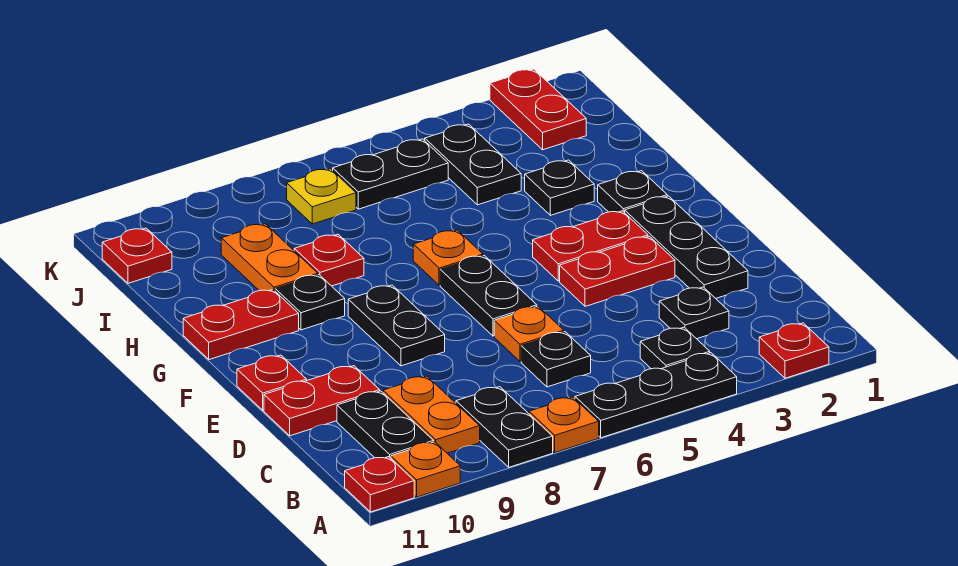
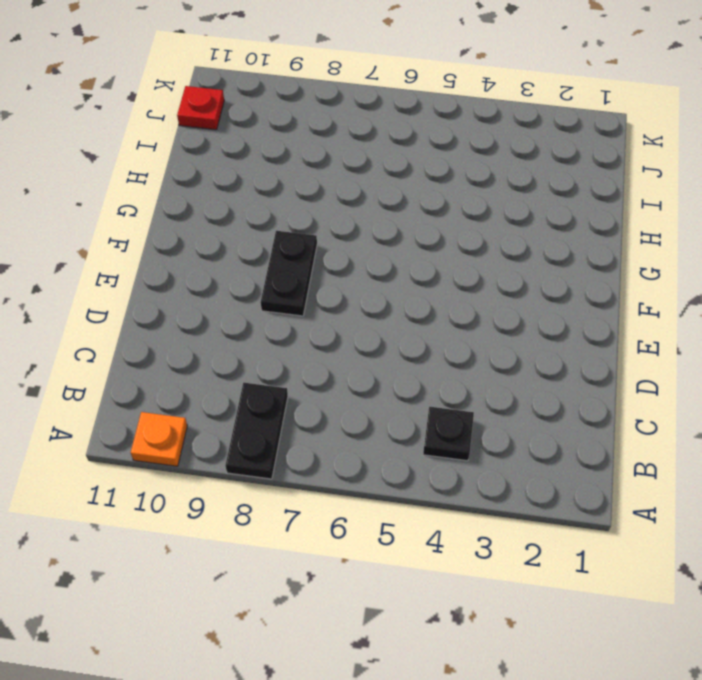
none -> red plate A2 level 1
none -> black plate A4:A6 level 1
none -> orange plate A7 level 1
none -> red plate A11 level 1

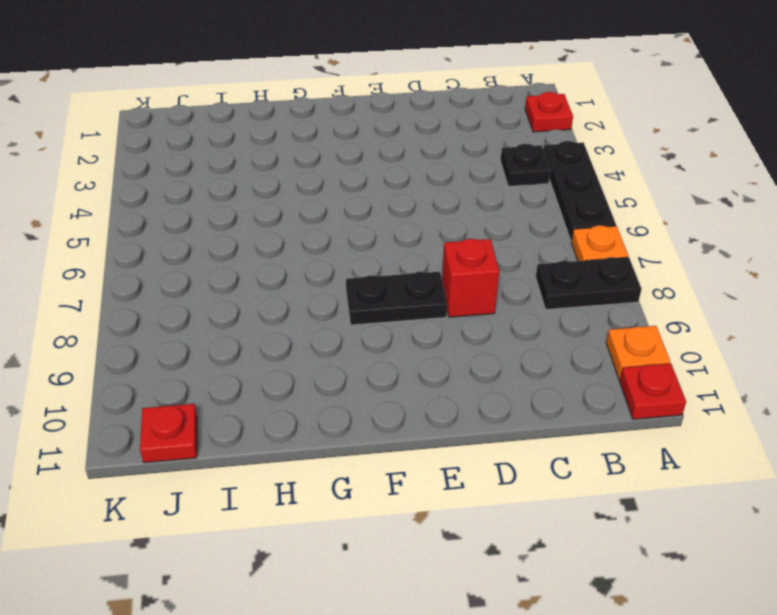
red brick D8 level 1 -> none
none -> orange plate B9:C9 level 1
none -> black plate B10:C10 level 1
none -> black plate C3 level 1
none -> black plate C6 level 1

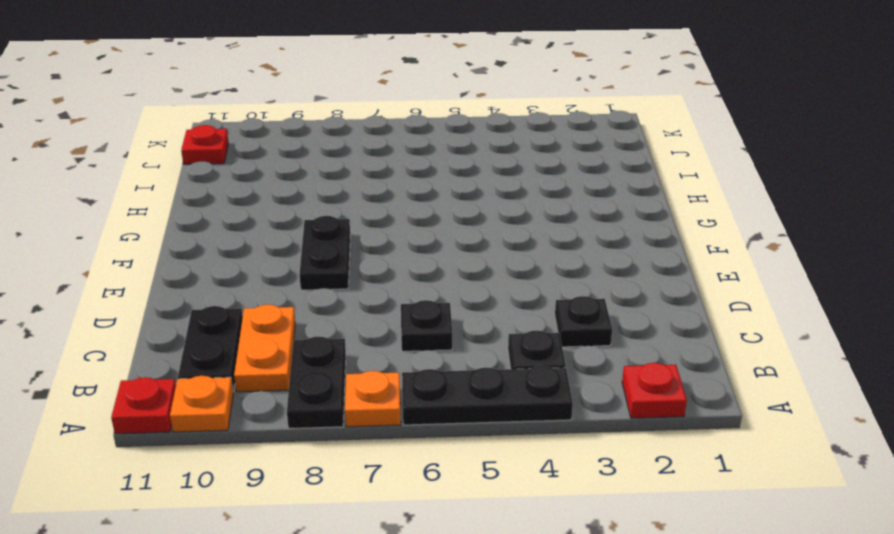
none -> black plate D2:F2 level 1
none -> orange plate D6 level 1
none -> red plate D10:D11 level 1
none -> red plate E3:E4 level 1

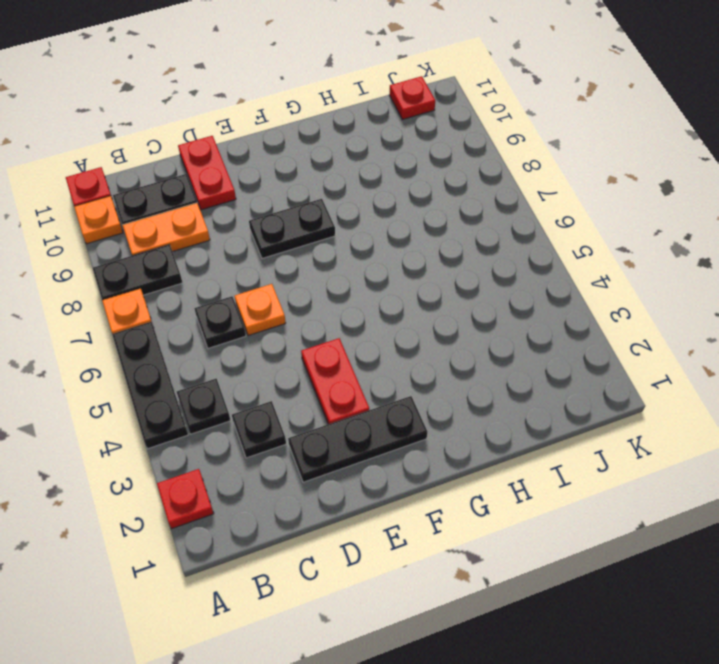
none -> black plate E6:F6 level 1
none -> red plate E11 level 1
none -> red plate F3:F4 level 1
none -> black plate G2 level 1

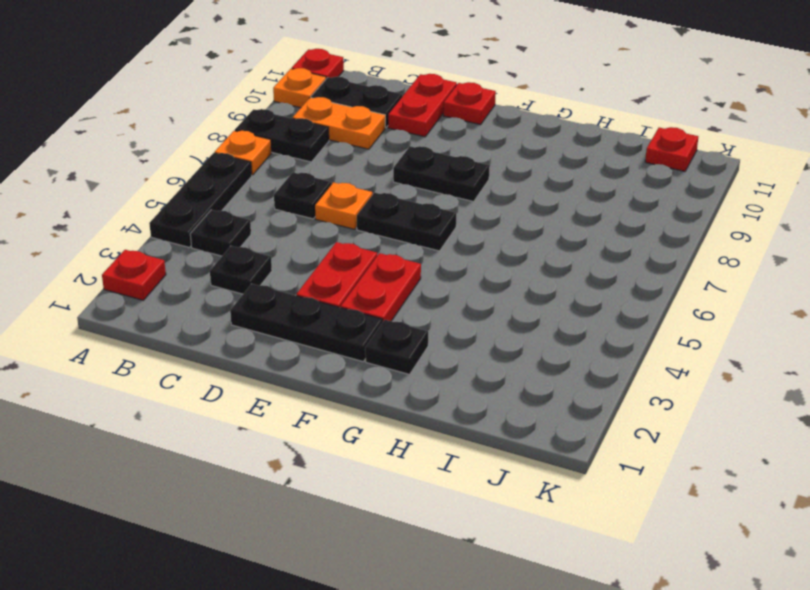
none -> orange plate G6 level 1
none -> black plate G9 level 1
none -> red plate G10:G11 level 1
none -> black plate H3 level 1

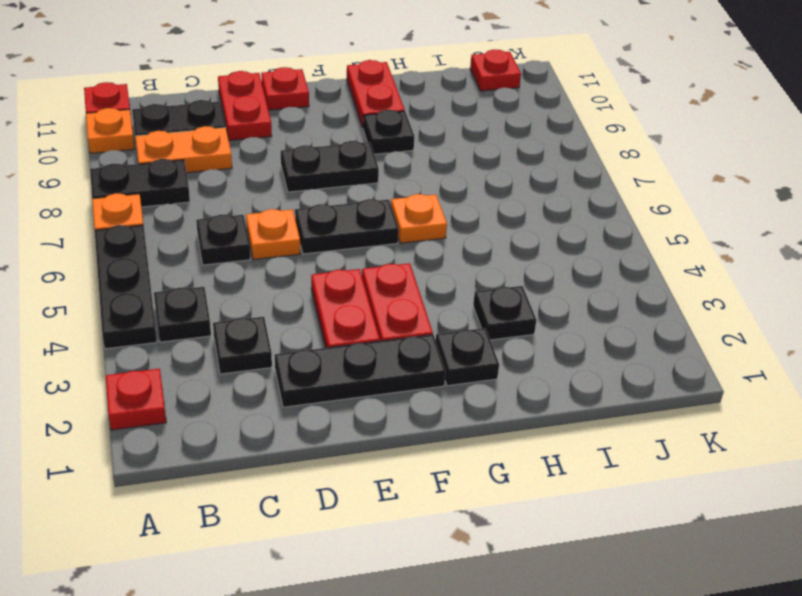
none -> red plate H8 level 1
none -> orange plate H9:I9 level 1
none -> black plate I4:J4 level 1
none -> red plate J2:K2 level 1

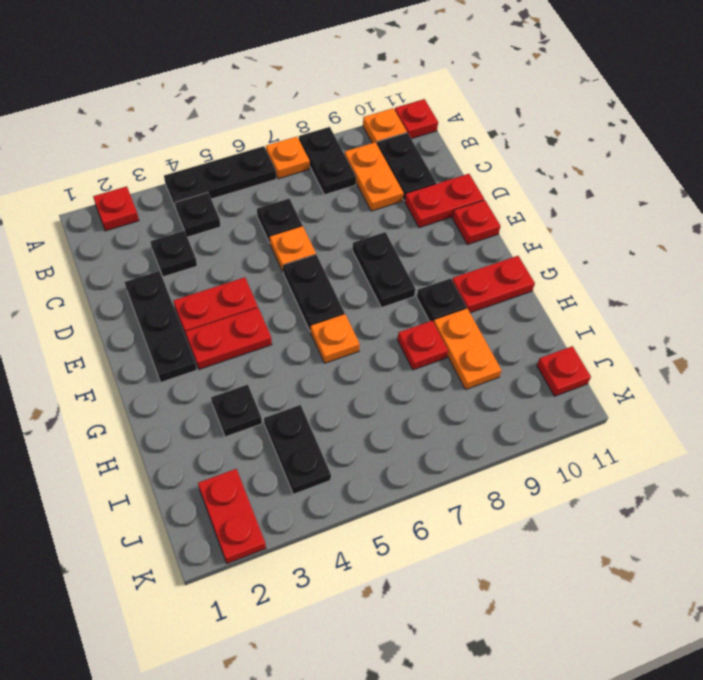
none -> black plate G2 level 1
none -> black plate J5:J6 level 1
none -> yellow plate J7 level 1

